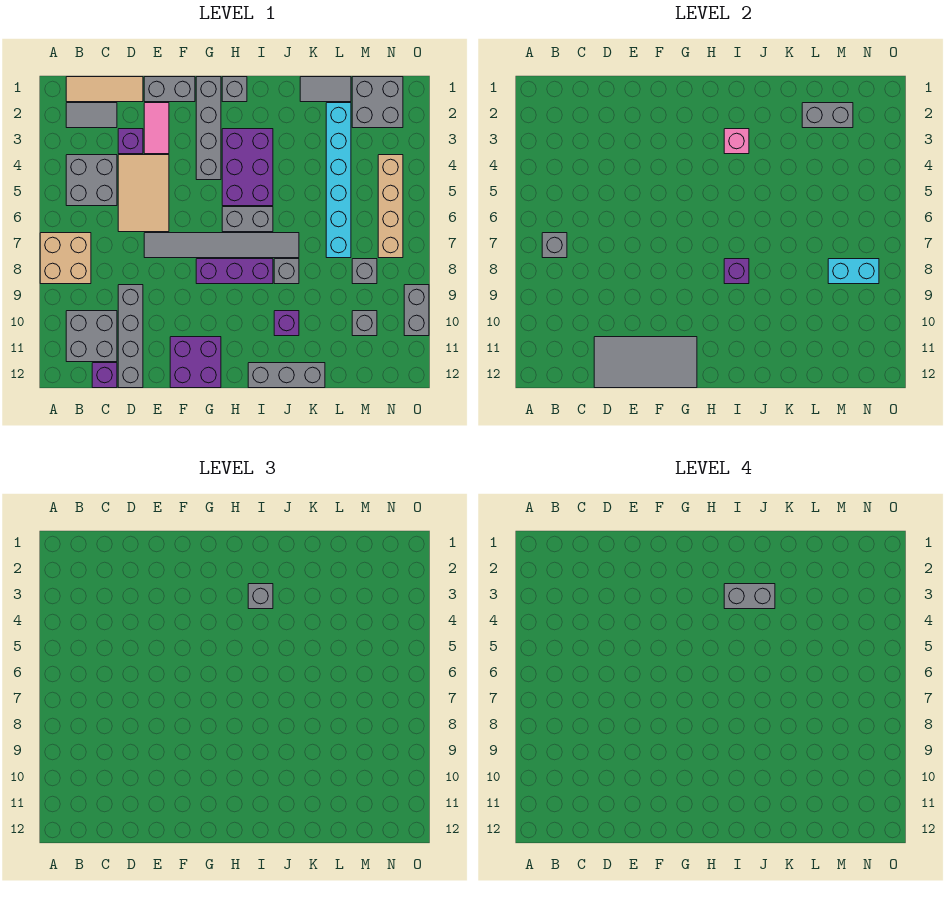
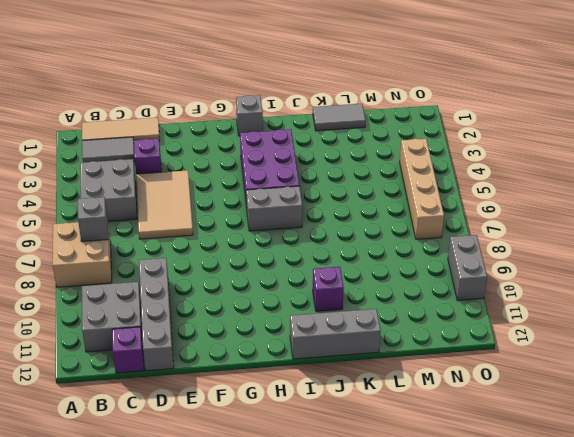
none -> grey brick E1:F1 level 1
none -> pink tile E2:E3 level 1
none -> grey tile E7:J7 level 1
none -> purple brick F11:G12 level 1

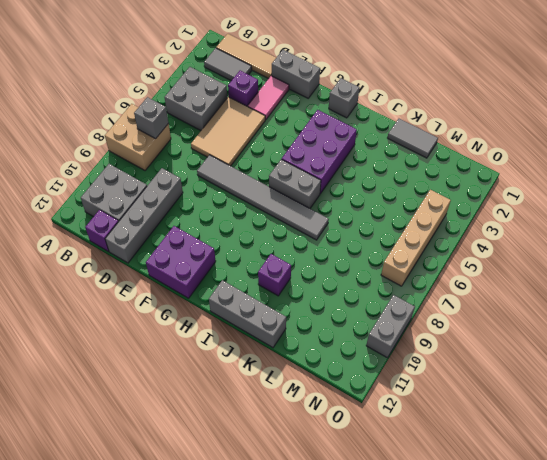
none -> grey brick G1:G4 level 1
none -> purple brick G8:I8 level 1
none -> grey brick J8 level 1
none -> cyan brick L2:L7 level 1

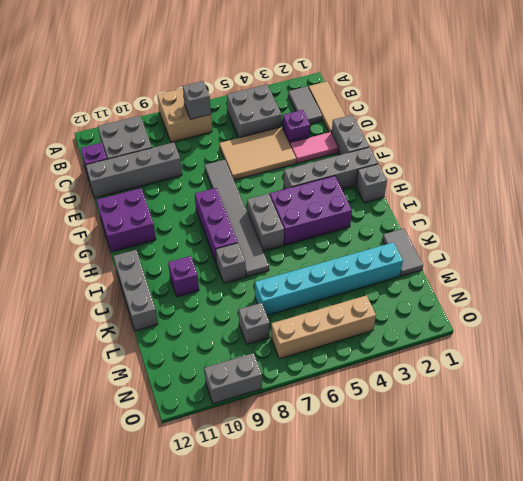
none -> grey brick M1:N2 level 1
none -> grey brick M10 level 1
none -> grey tile D11:G12 level 2
none -> pink brick I3 level 2

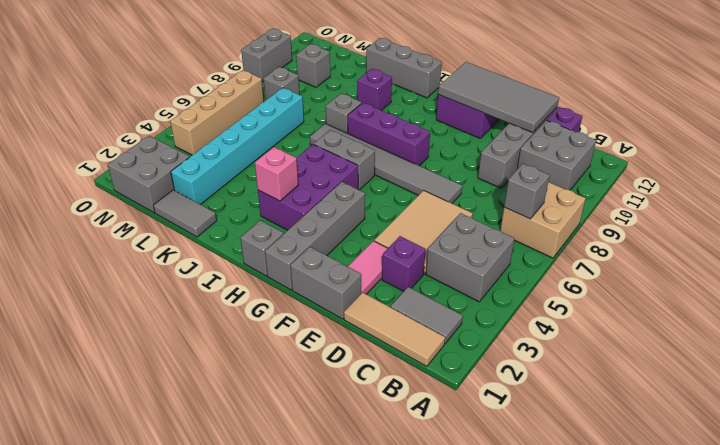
none -> purple brick I8 level 2
none -> grey brick L2:M2 level 2
none -> cyan brick M8:N8 level 2
none -> grey brick I3 level 3

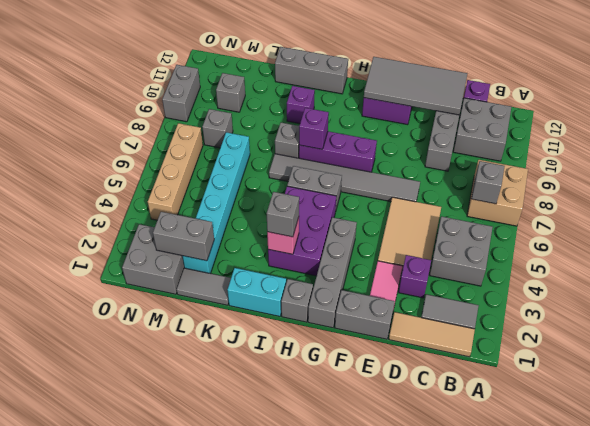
cyan brick I1:J1 level 1 -> cyan brick M8:N8 level 2
none -> grey brick I3:J3 level 4

